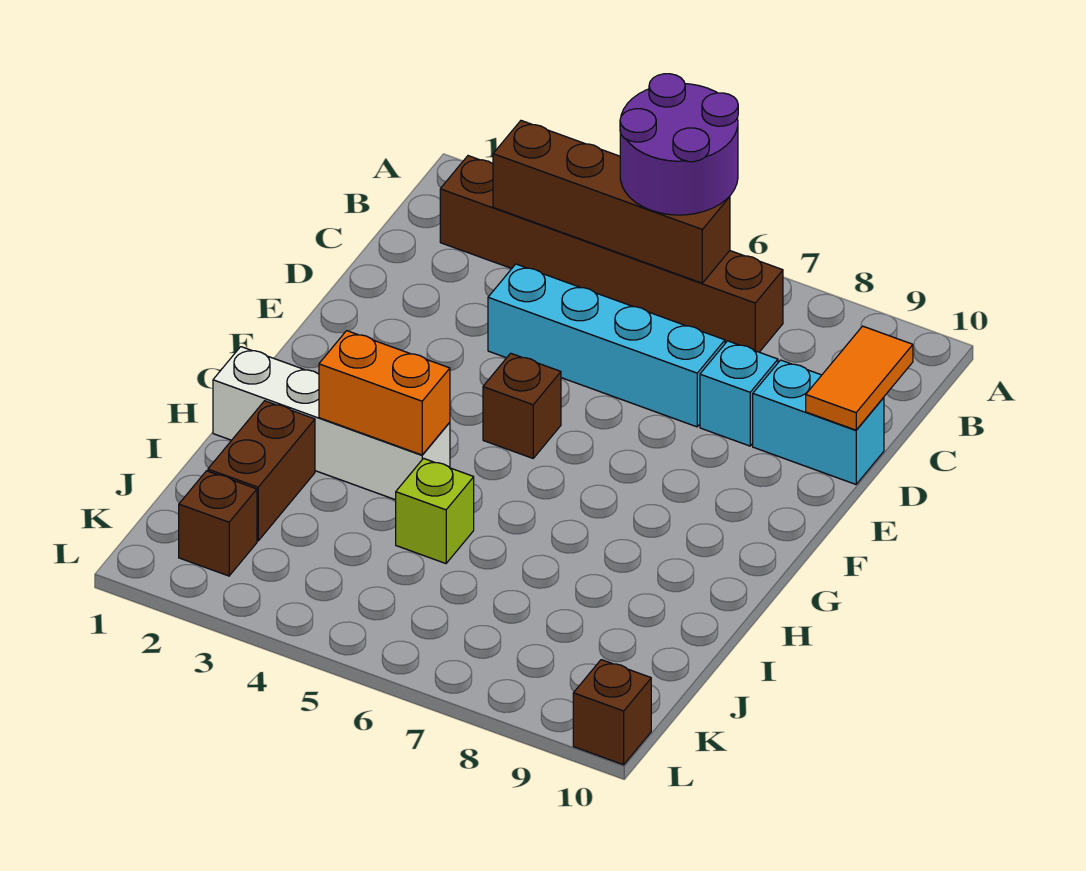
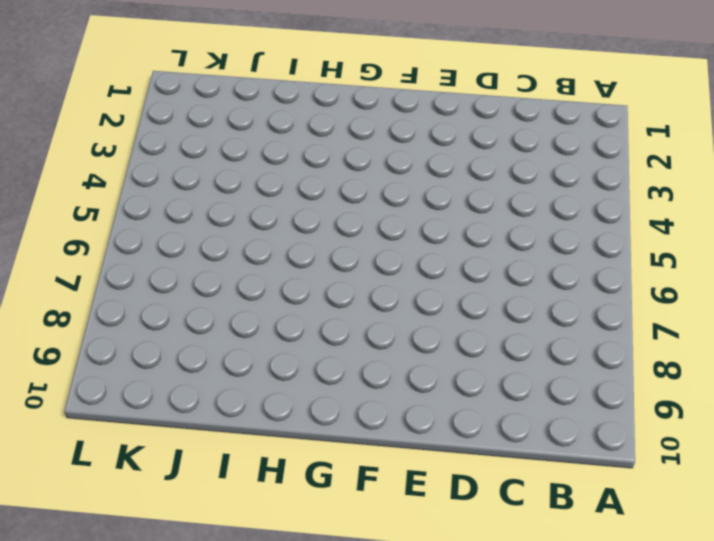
none -> brown brick B2:B7 level 1
none -> cyan brick D4:D7 level 1
none -> cyan brick D8 level 1

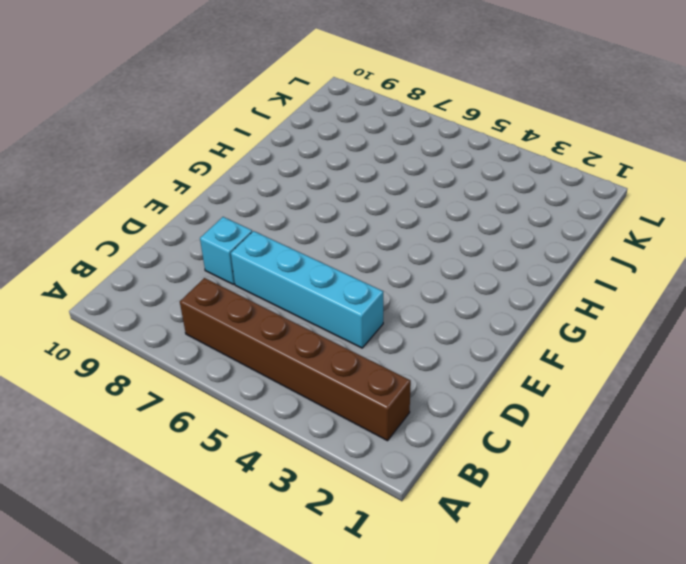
none -> cyan brick D9:D10 level 1
none -> brown brick F5 level 1
none -> white brick H1:H4 level 1

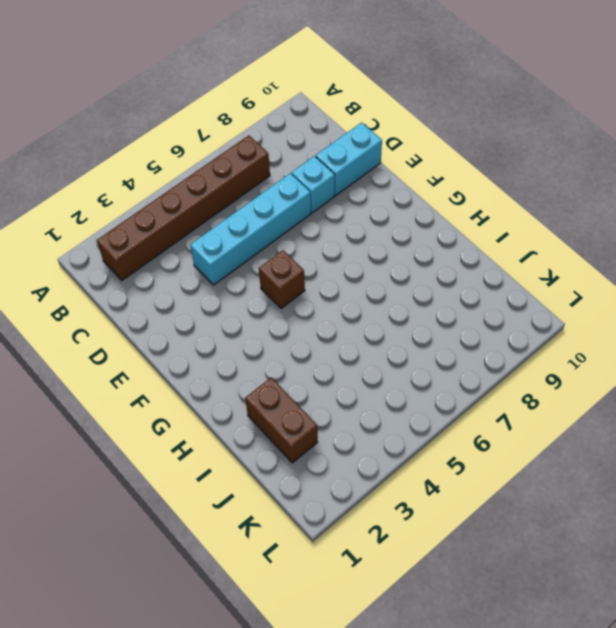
none -> white brick H1:H4 level 1
none -> lime brick I5 level 1
none -> brown brick K2 level 1

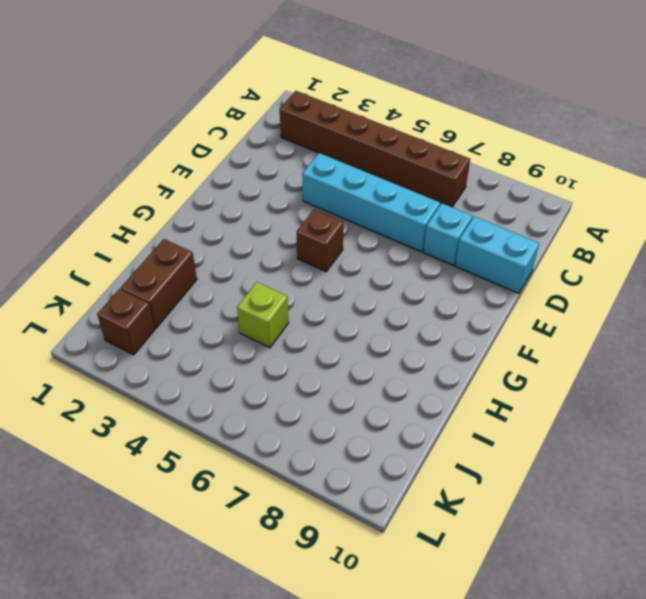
none -> white brick H1:H4 level 1
none -> brown brick L10 level 1
none -> brown brick B3:B6 level 2

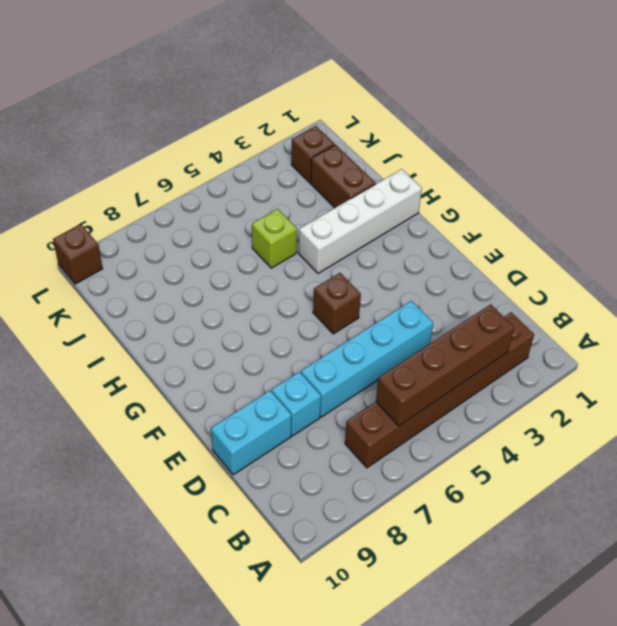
none -> orange tile C10:D10 level 2
none -> orange brick H3:H4 level 2
none -> purple round brick A5:B6 level 3

